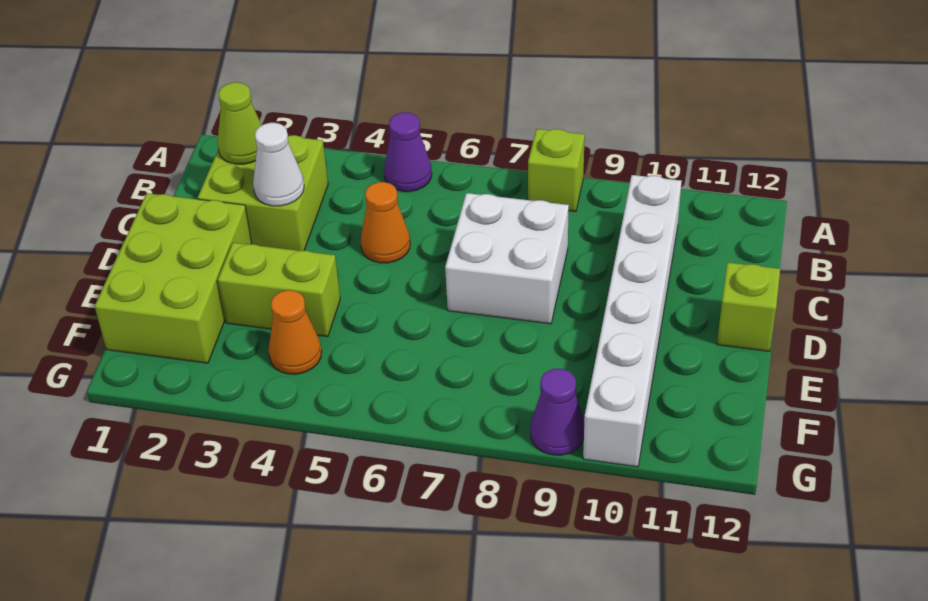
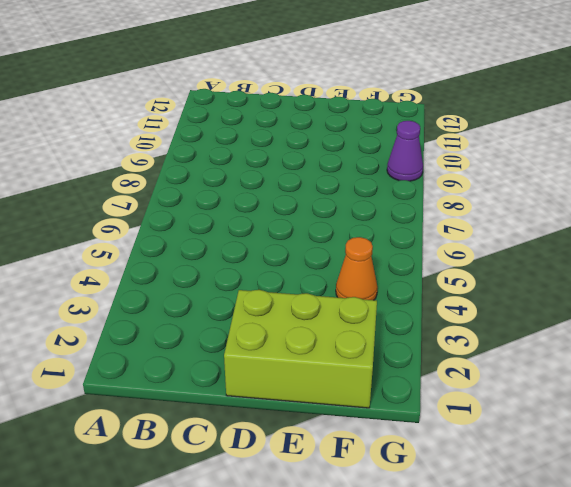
none -> purple cone A5 level 1
none -> lime brick A8 level 1
none -> lime brick B2:C3 level 1

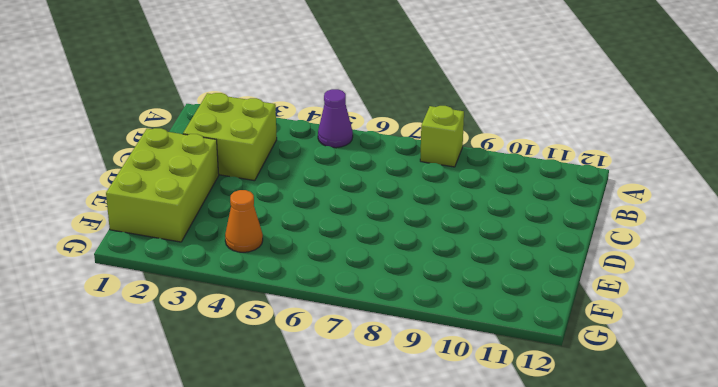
none -> white brick B10:G10 level 1
none -> orange cone C5 level 1
none -> white brick C7:D8 level 1

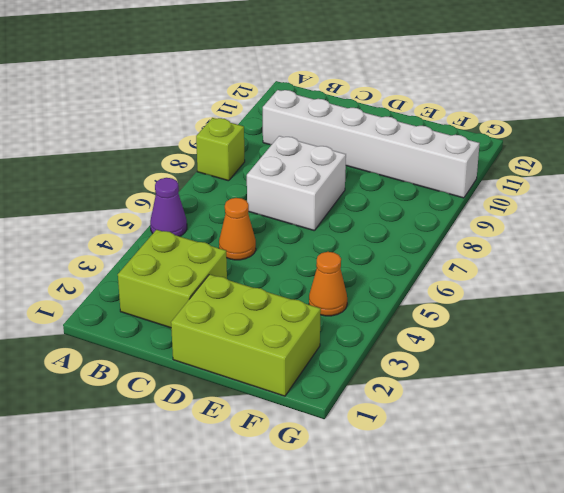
none -> lime brick D12 level 1
none -> lime brick E3:E4 level 1
none -> purple cone G9 level 1

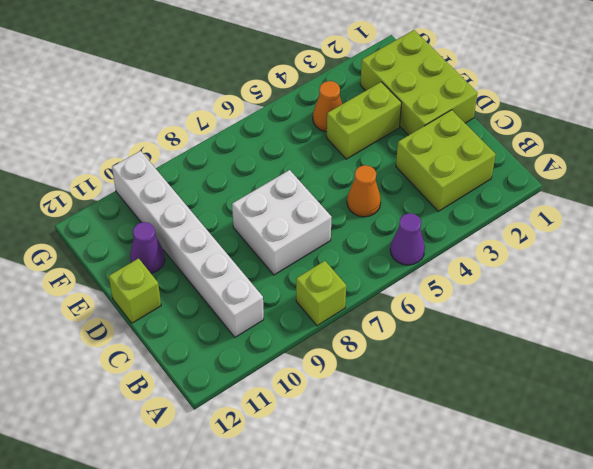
purple cone E11 level 1 -> purple cone G9 level 1
none -> lime cone B2 level 2
none -> white cone C3 level 2

